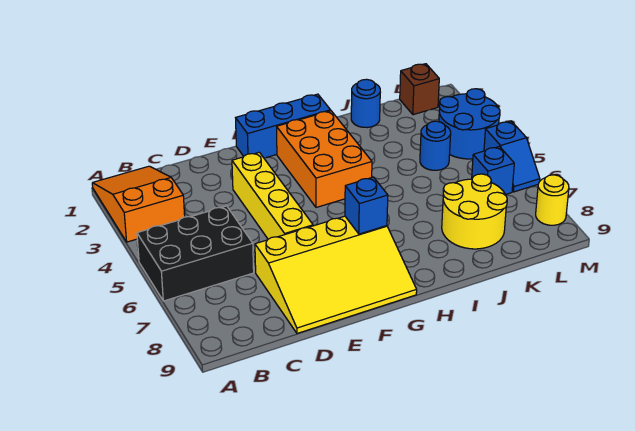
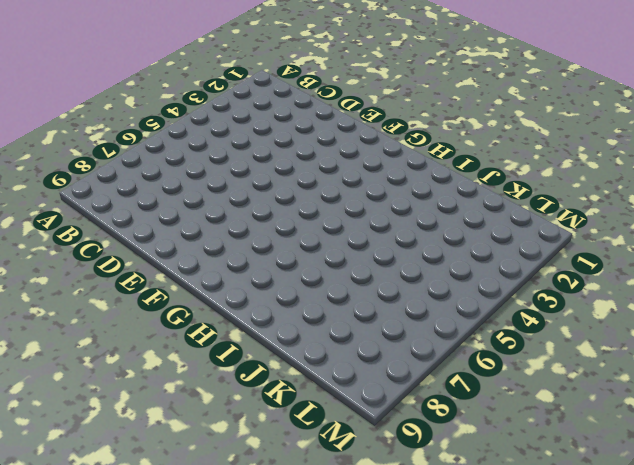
none -> orange slope A1:B3 level 1 top 3
none -> black brick A5:C6 level 1
none -> yellow slope D7:G9 level 1 top 7

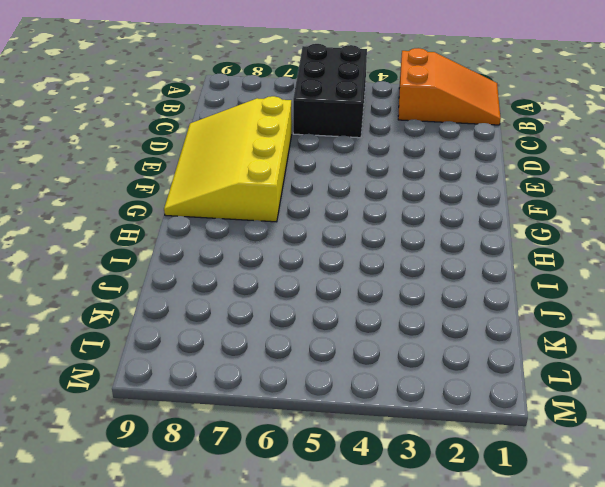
none -> yellow brick E3:E6 level 1
none -> blue brick F1:H1 level 1
none -> orange brick G2:H4 level 1

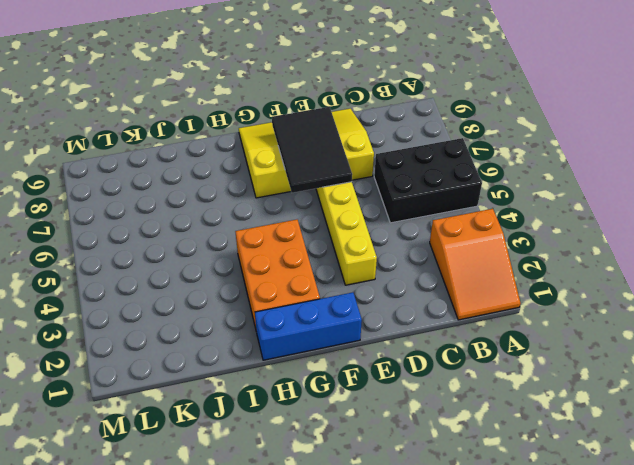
black tile E6:F8 level 2 -> none
none -> blue round brick J1 level 1
none -> yellow round brick J7:K8 level 1
none -> blue round brick K4 level 1

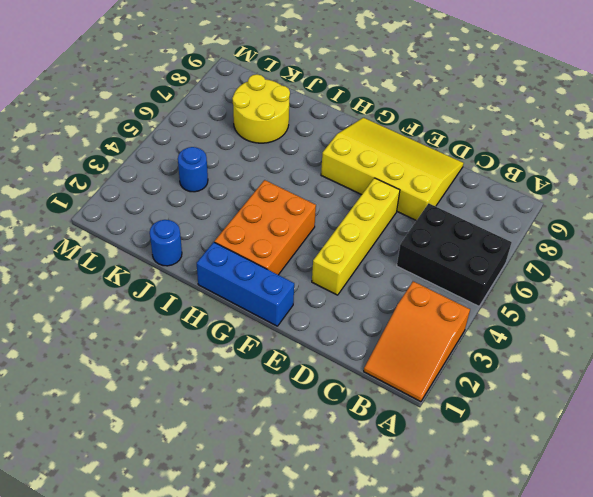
none -> brown brick L1 level 1
none -> blue round brick L3:M4 level 1
none -> blue brick L6 level 1

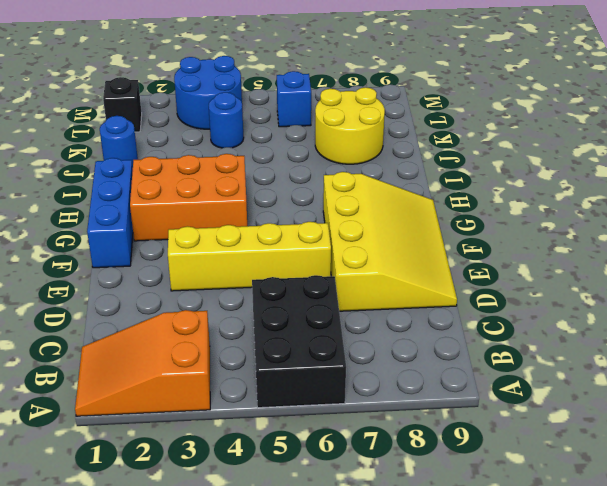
black brick L1 level 1 -> brown brick L1 level 1
none -> blue slope M5:M6 level 1 top 5
none -> yellow round brick M8 level 1
none -> blue brick G7 level 2

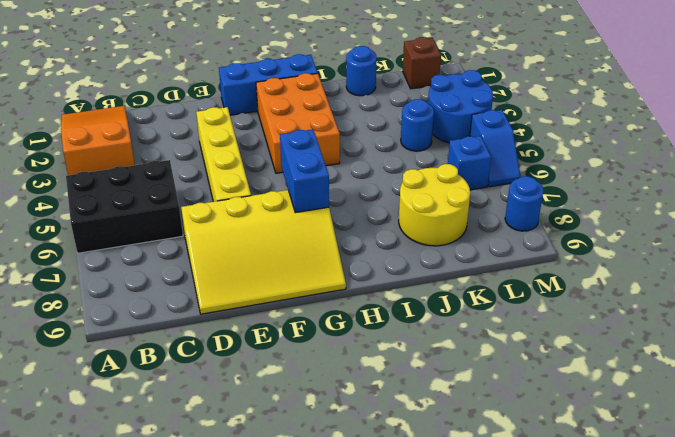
blue brick G6:G7 level 2 -> blue brick G7 level 2
blue round brick M8 level 1 -> yellow round brick M8 level 1

